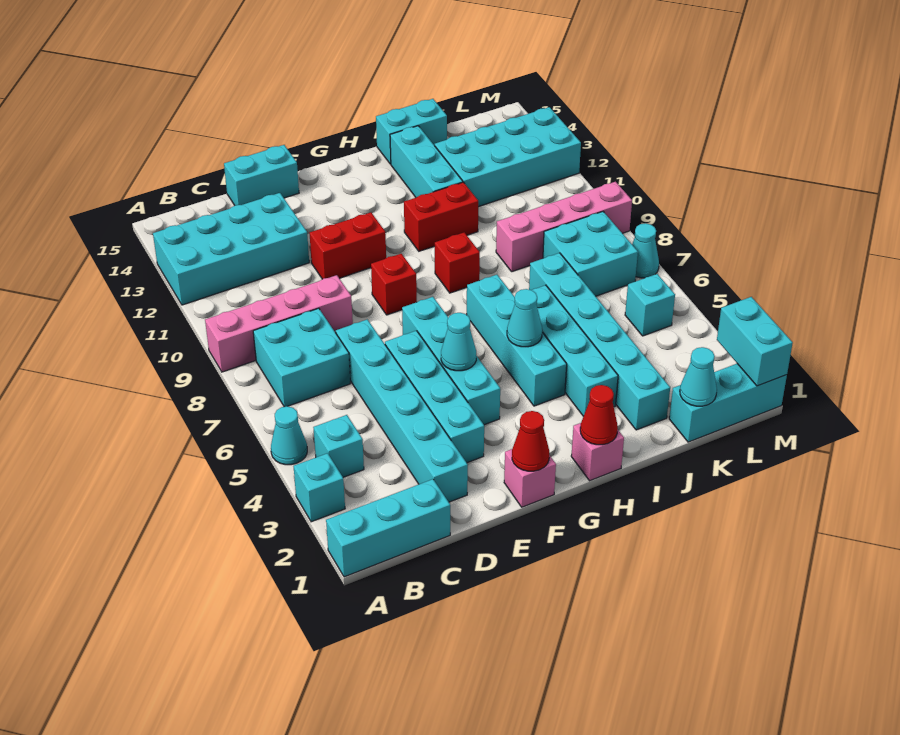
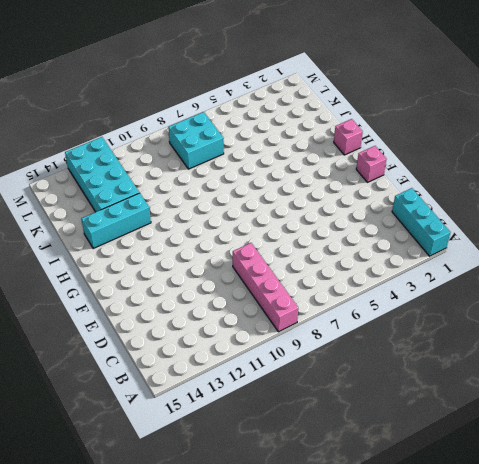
none -> cyan brick A3 level 1
none -> cyan cone A5 level 1
none -> cyan brick A12:D13 level 1
none -> cyan brick B4 level 1

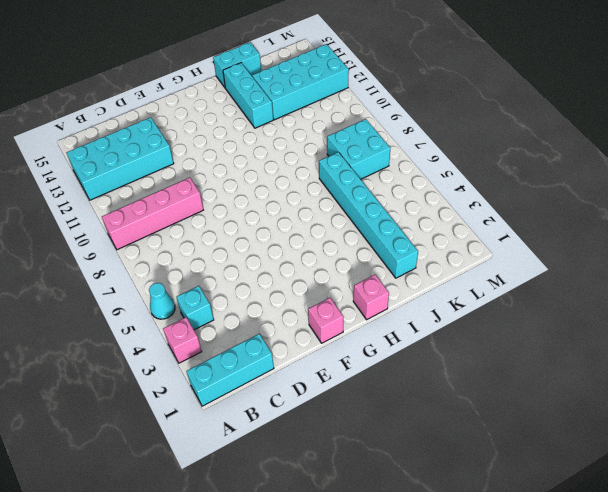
pink brick A3 level 1 -> cyan brick A3 level 1
none -> cyan brick B7:C8 level 1
none -> cyan brick D2:D7 level 1
none -> cyan brick D15:E15 level 1
none -> cyan brick E3:E6 level 1

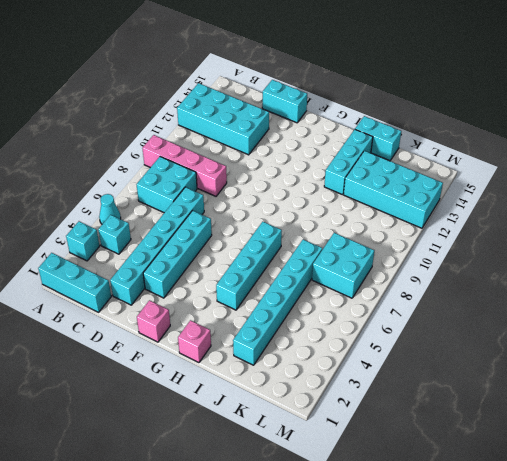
none -> red brick E11:F11 level 1
none -> cyan brick F4:F7 level 1
none -> red brick F9 level 1
none -> red brick H9 level 1

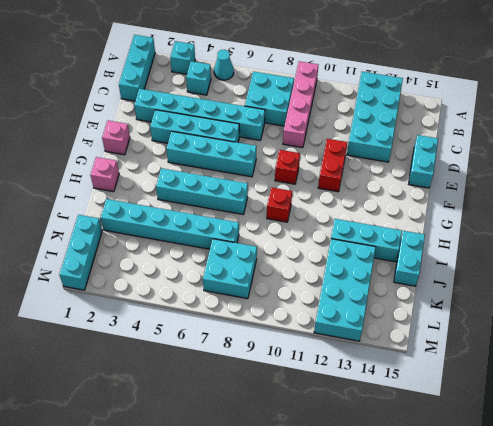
none -> red brick H11:I11 level 1
none -> cyan brick I3:I6 level 1
none -> pink brick J9:M9 level 1
none -> cyan brick L5 level 1

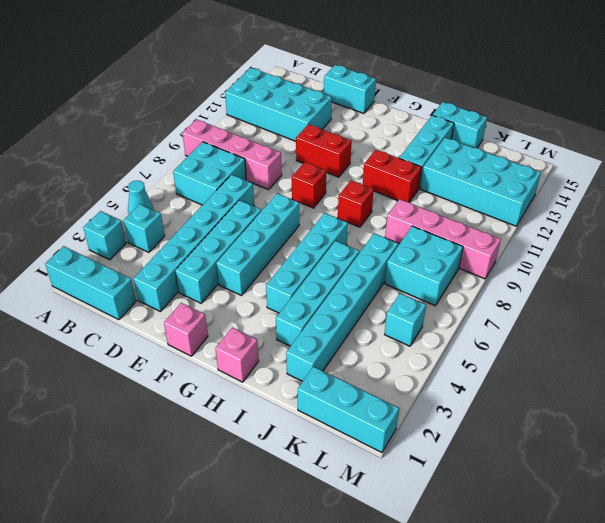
none -> cyan cone M7 level 1
none -> red cone F1 level 2
none -> cyan cone F5 level 2
none -> red cone H1 level 2

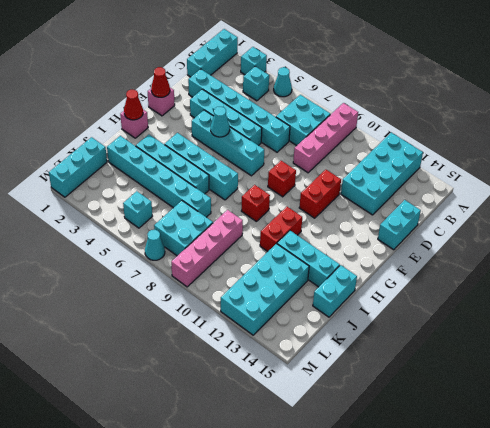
none -> cyan cone H5 level 2
none -> cyan cone K1 level 2
none -> cyan brick M1:M2 level 2

